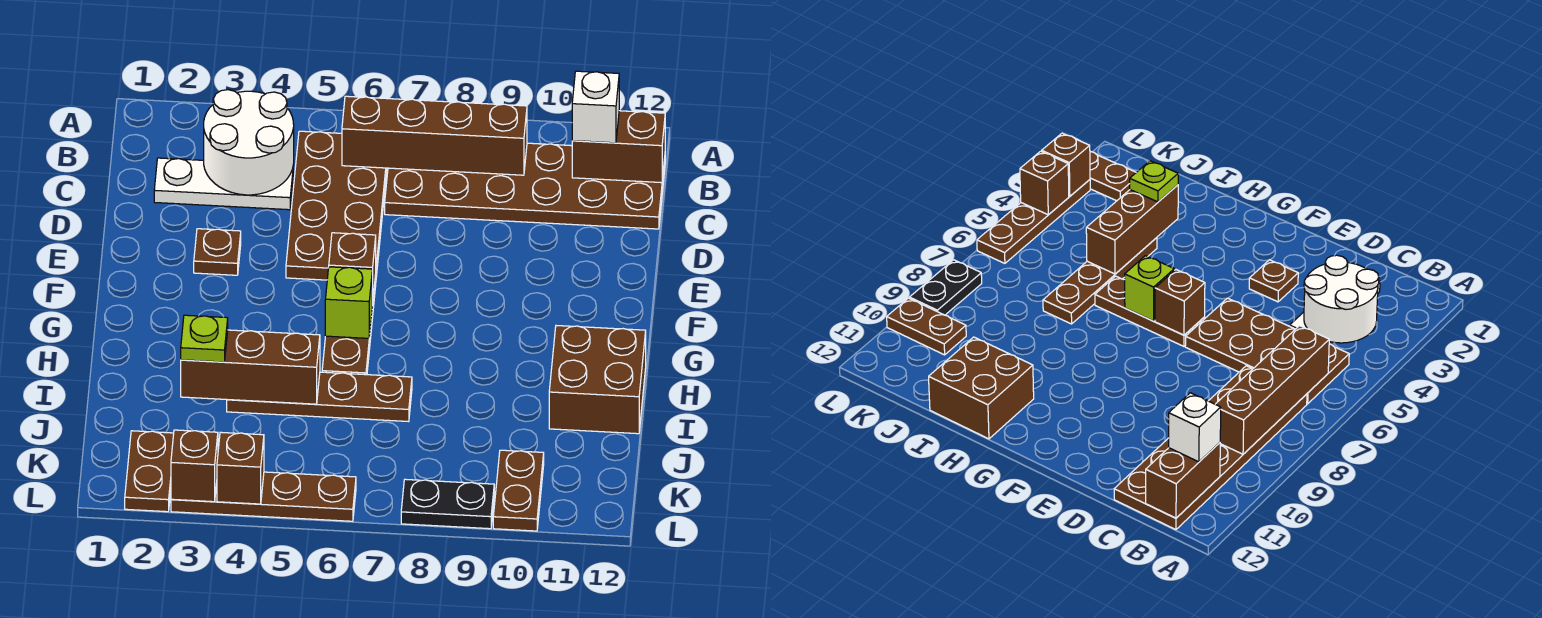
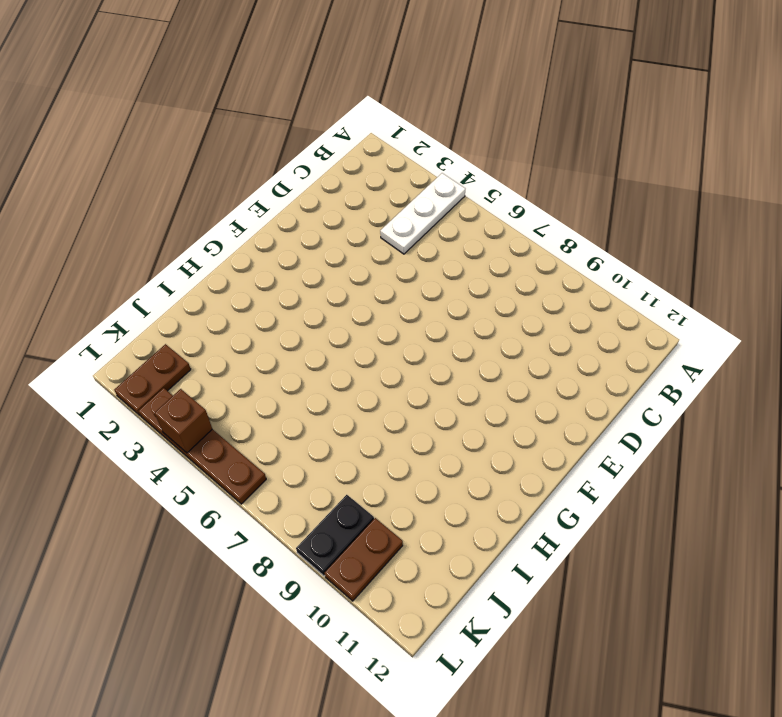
white plate A4:C4 level 1 -> white plate C2:C4 level 1
black plate K9:L9 level 1 -> black plate L8:L9 level 1
none -> brown plate B5:E6 level 1
none -> brown plate B7:C12 level 1
none -> brown plate E3 level 1

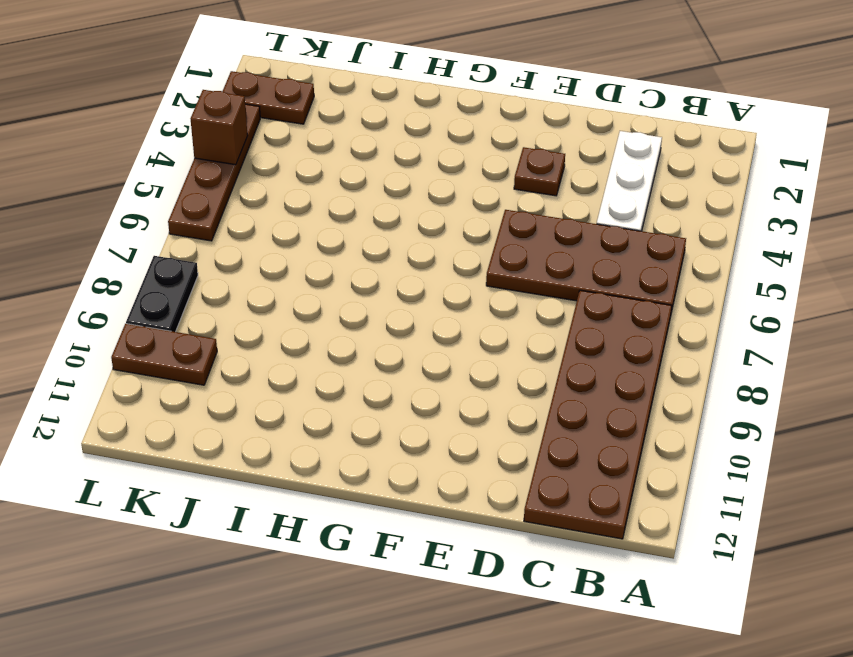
none -> brown plate F6:H6 level 1
none -> brown brick H11:I12 level 1
none -> brown plate I4:I7 level 1

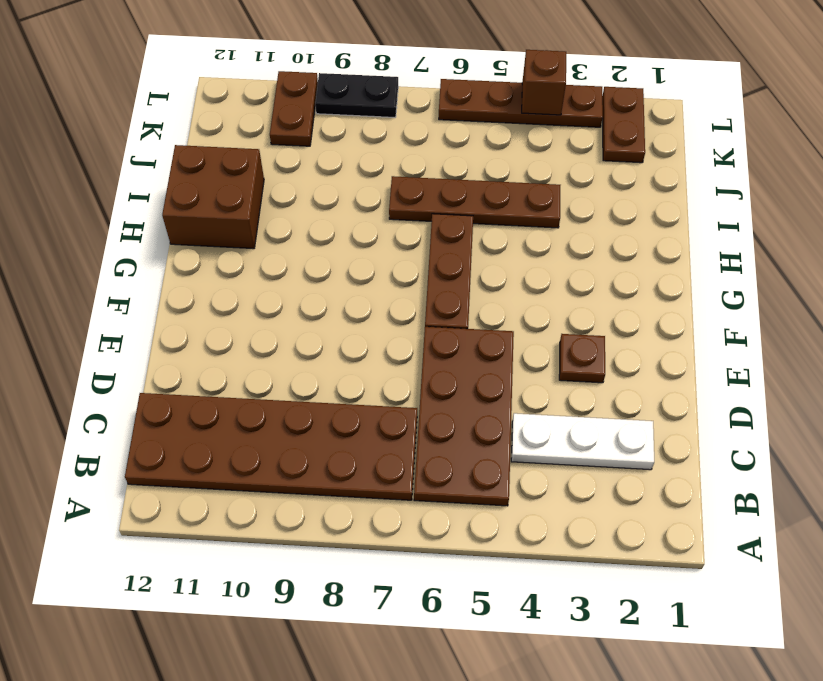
none -> white round brick B3:C4 level 2
none -> brown brick B6:B9 level 2
none -> brown brick B11:B12 level 2

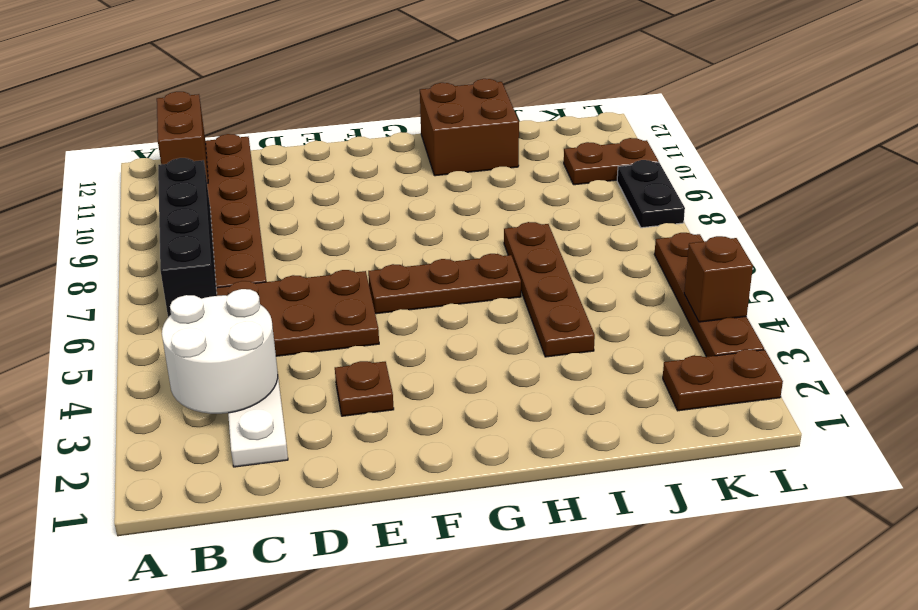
black brick B6:B9 level 2 -> brown brick B6:B9 level 2
none -> brown brick F6 level 2
none -> lime brick G6 level 2
none -> brown brick I3:I5 level 2

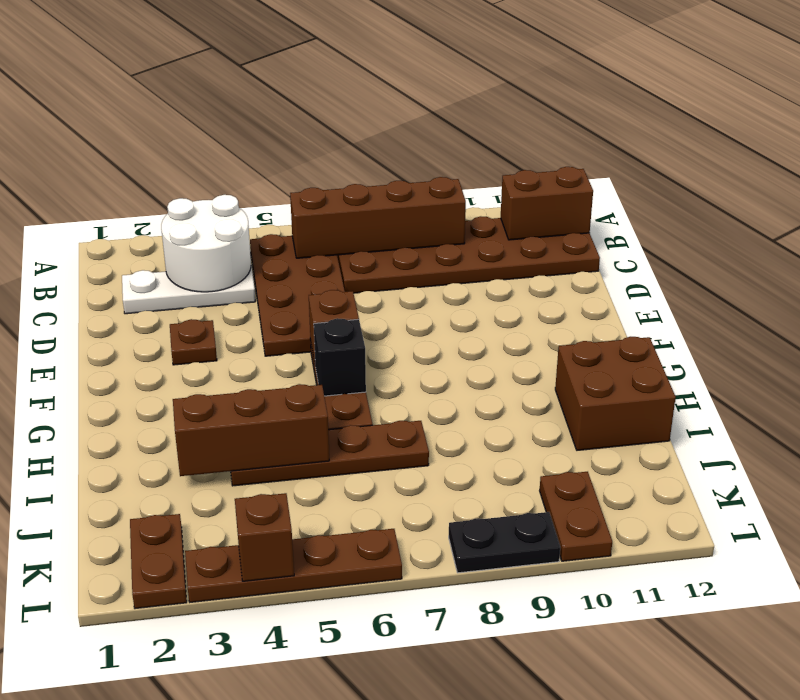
black brick G6 level 2 -> lime brick G6 level 2
none -> brown brick L3 level 2
none -> white brick B11 level 3
none -> lime plate I3 level 3

